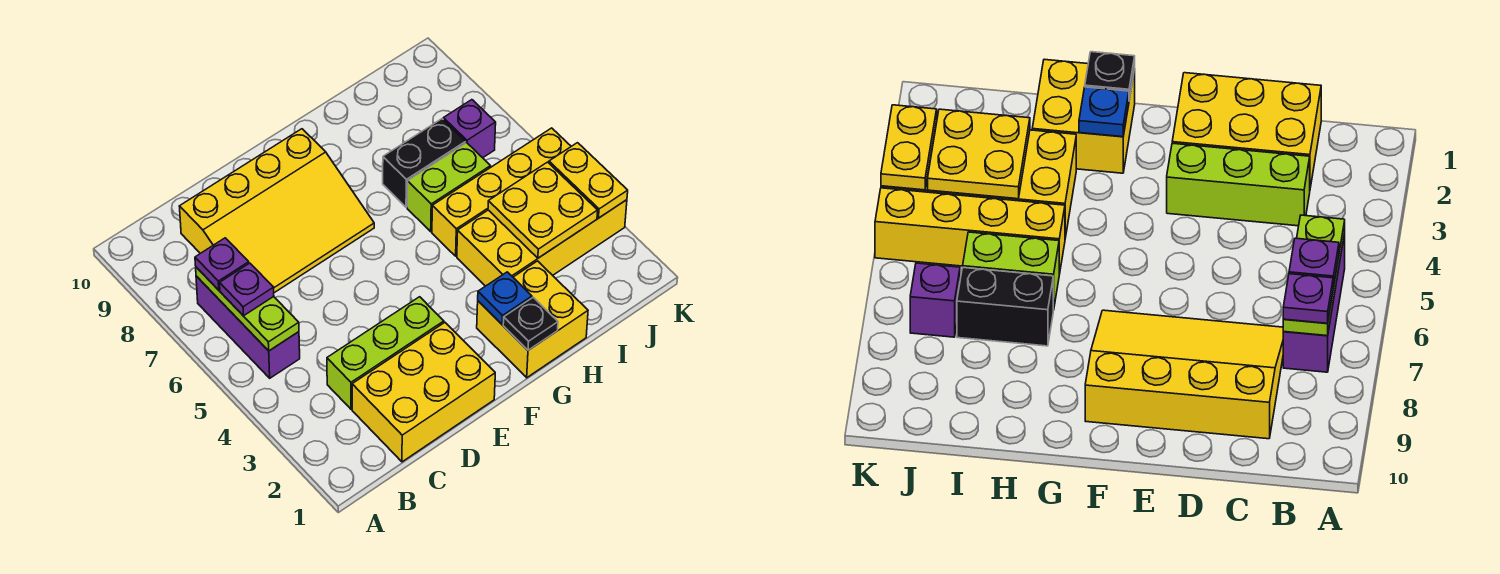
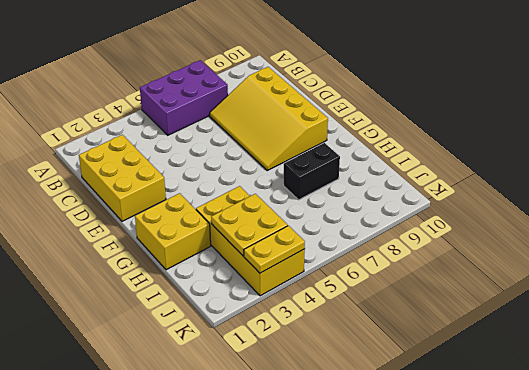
purple brick A5:B7 level 1 -> purple brick B5:B7 level 1
black brick H7:H8 level 1 -> black brick H7:I7 level 1
none -> lime brick C3:E3 level 1
none -> yellow brick H5:K5 level 1
none -> lime brick H6:I6 level 1

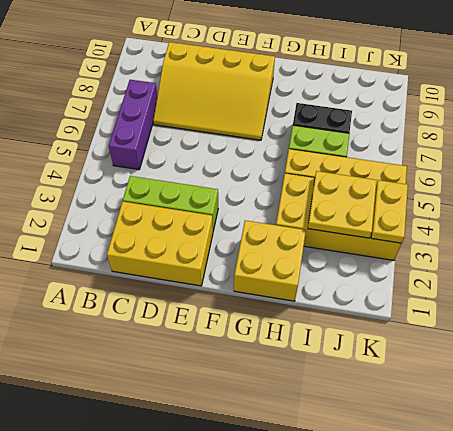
none -> purple brick J7 level 1
none -> lime plate B5:B7 level 2
none -> black plate G1 level 2

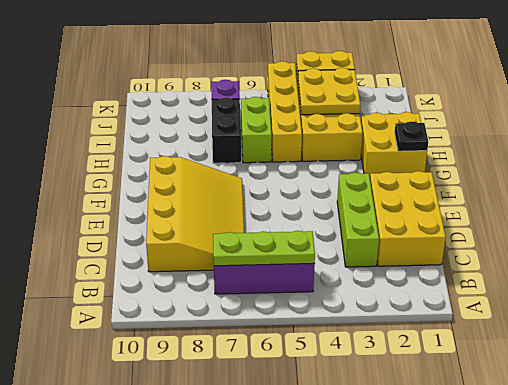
none -> blue plate G2 level 2
none -> purple plate B6 level 3
none -> purple plate B7 level 3

